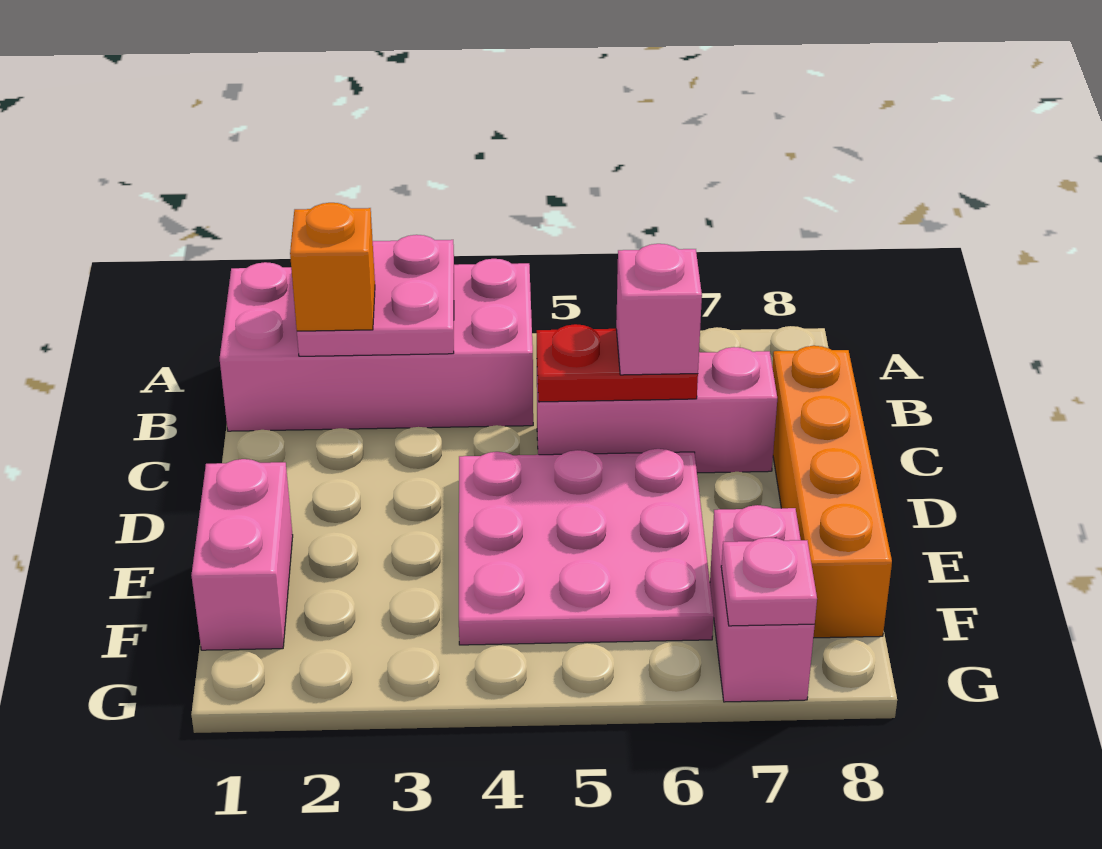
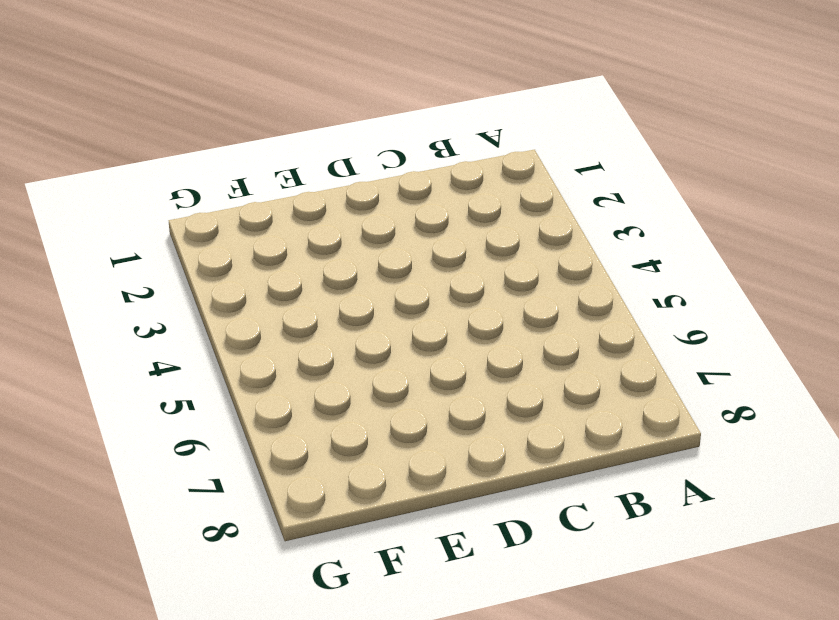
none -> pink brick A1:B4 level 1
none -> pink brick C5:C7 level 1

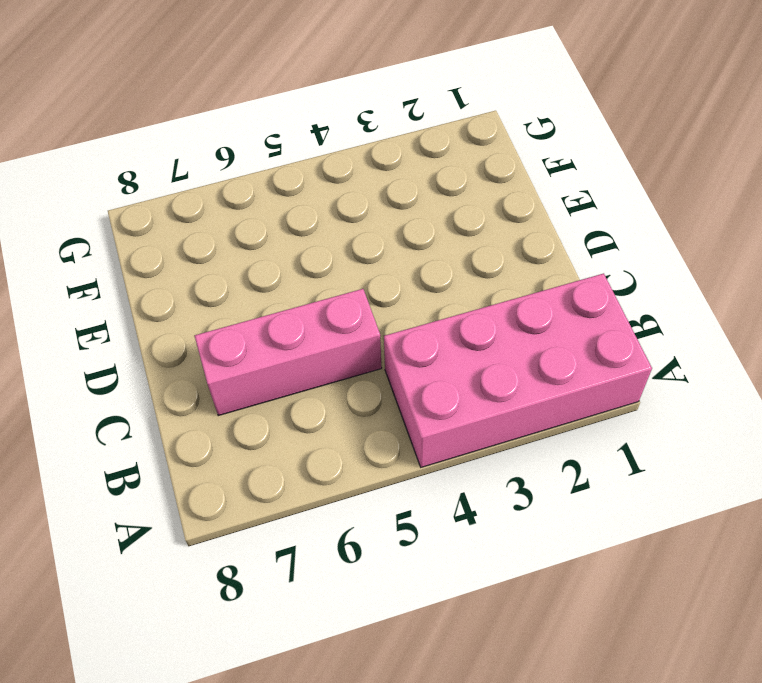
none -> orange brick C8:F8 level 1
none -> pink plate D4:F6 level 1

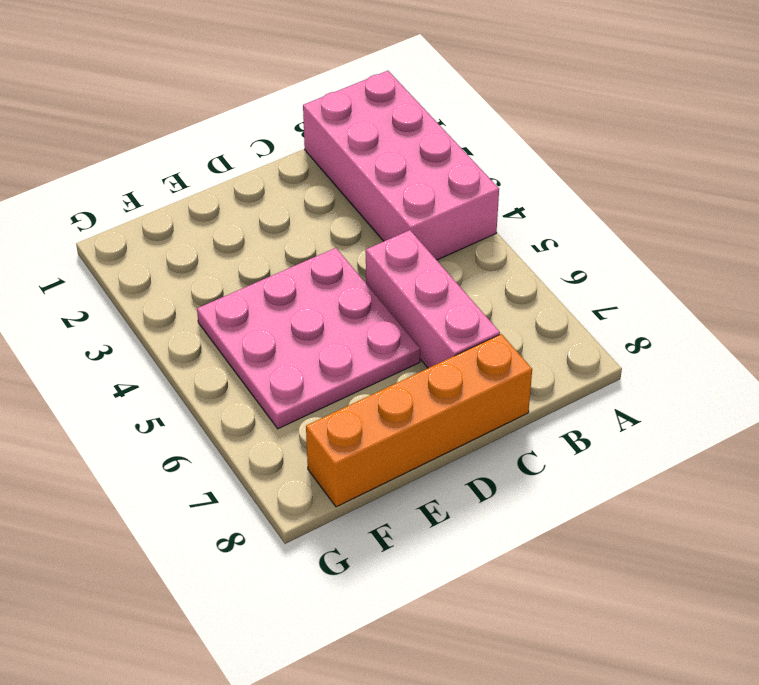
none -> pink brick E1:F1 level 1
none -> pink brick F7:G7 level 1

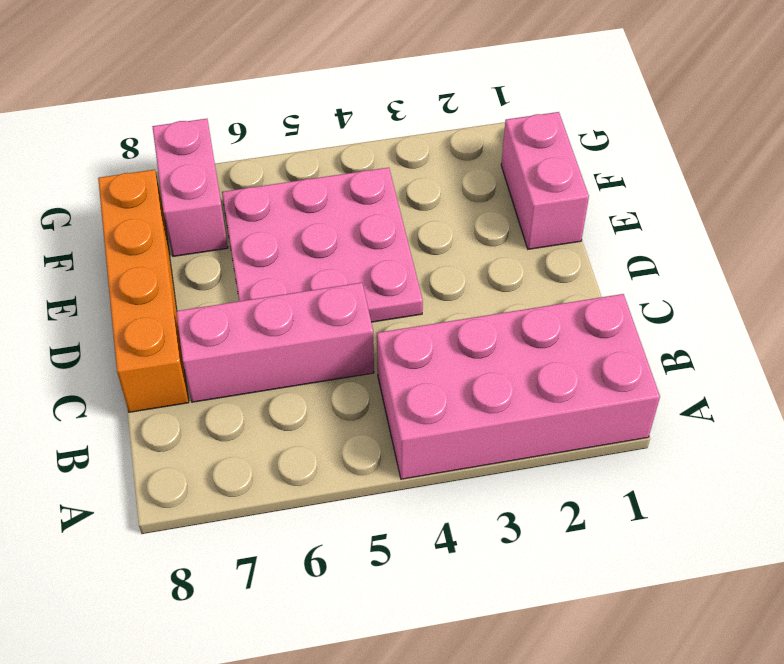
none -> pink plate A2:B3 level 2
none -> red plate C5:C6 level 2

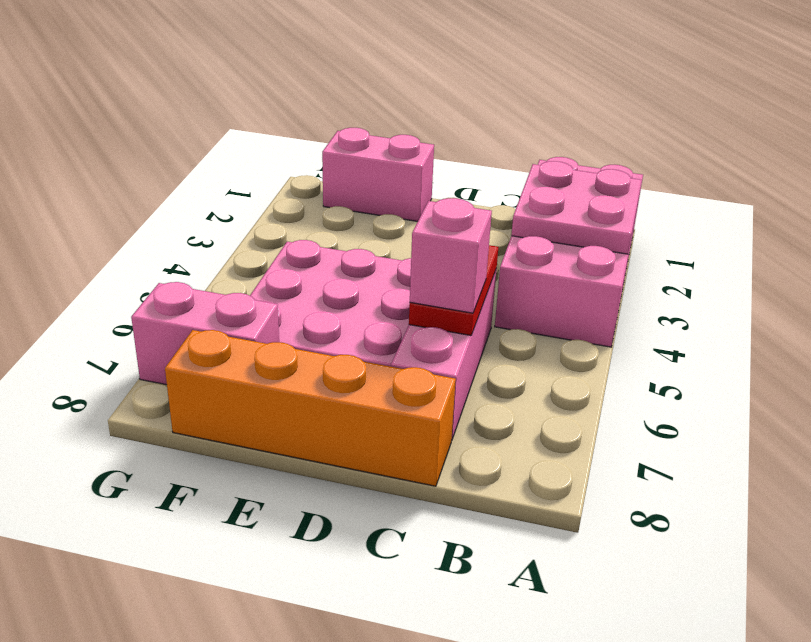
none -> pink plate G7 level 2
none -> orange brick B2 level 3

